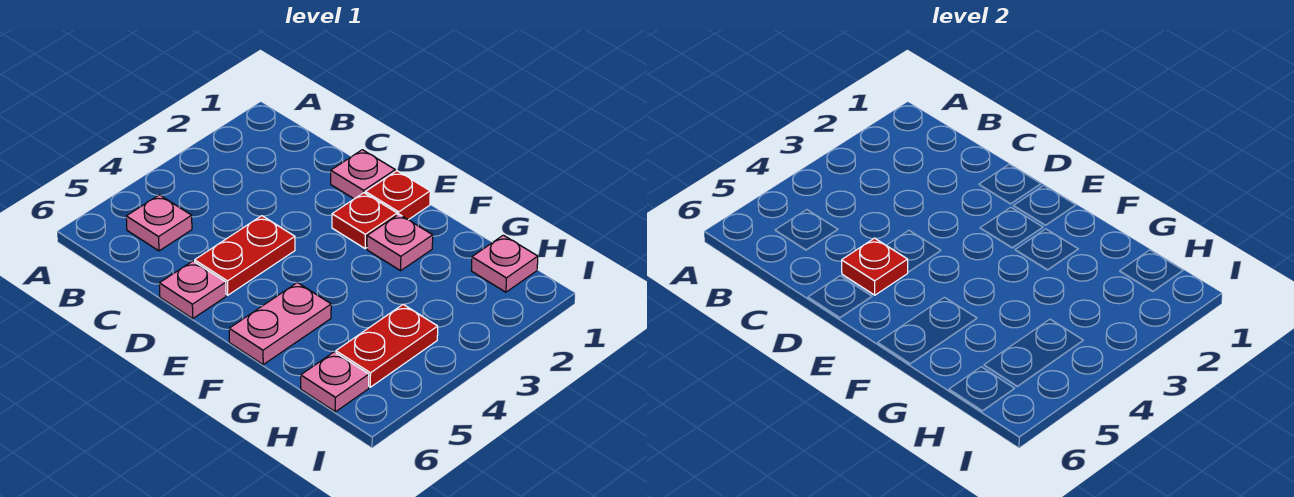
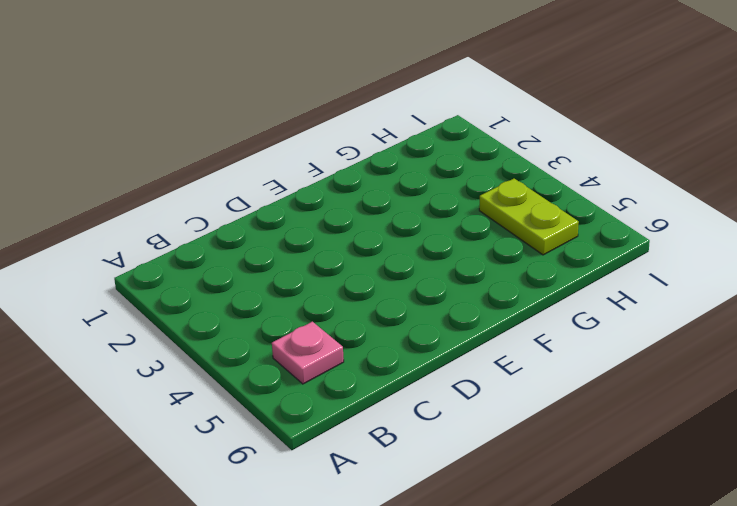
lime plate H4:H5 level 1 -> red plate H4:H5 level 1
none -> pink plate D1 level 1
none -> red plate D4:D5 level 1
none -> pink plate D6 level 1

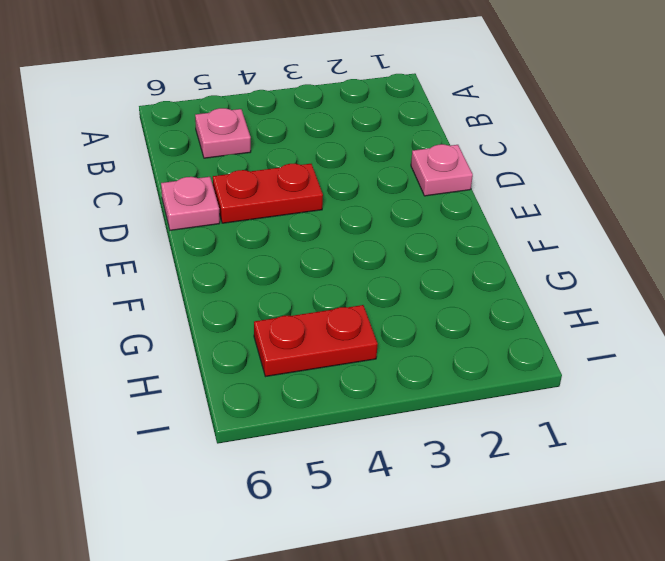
none -> red plate E1 level 1
none -> red plate E2 level 1
none -> pink plate F2 level 1

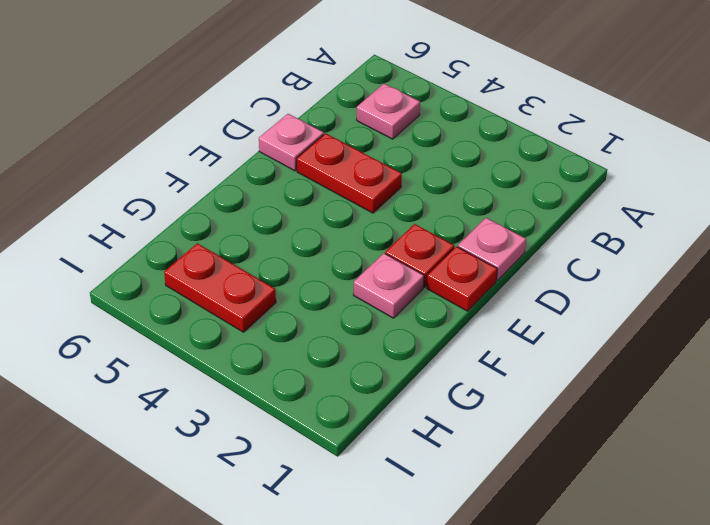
none -> pink plate F5:F6 level 1
none -> pink plate H1 level 1
none -> pink plate H6 level 1

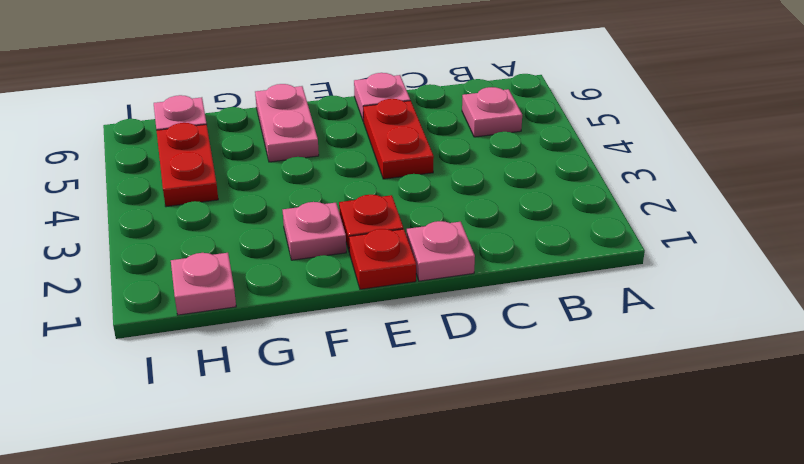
none -> red plate D5 level 2

